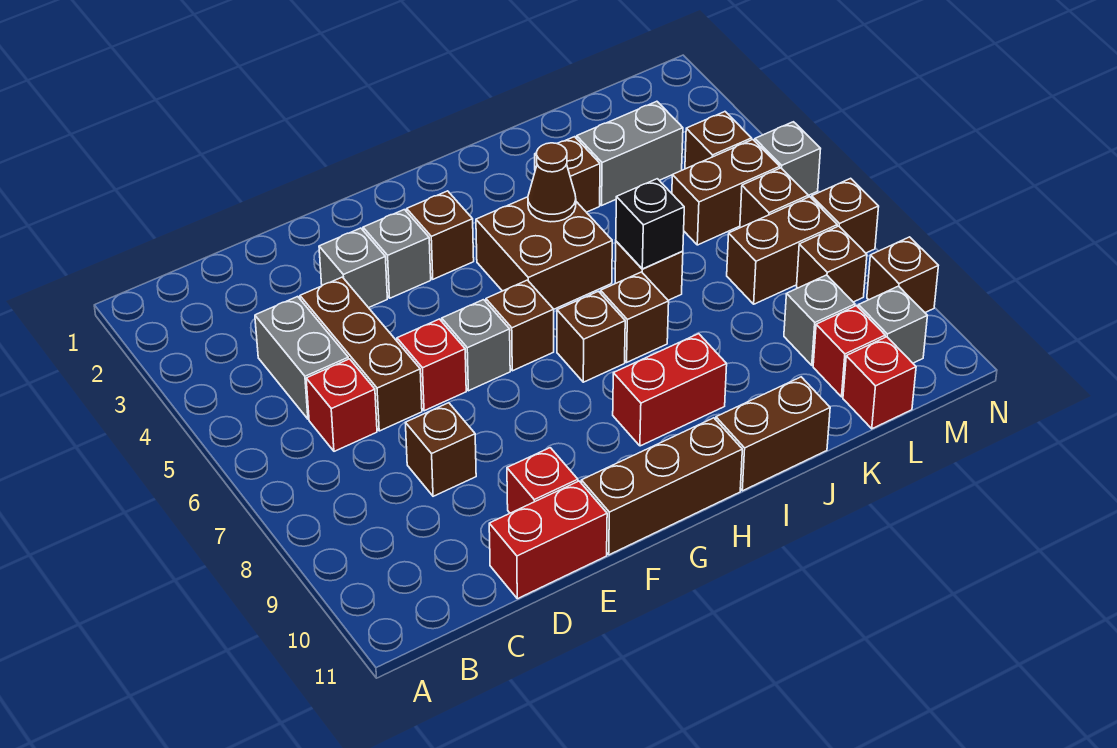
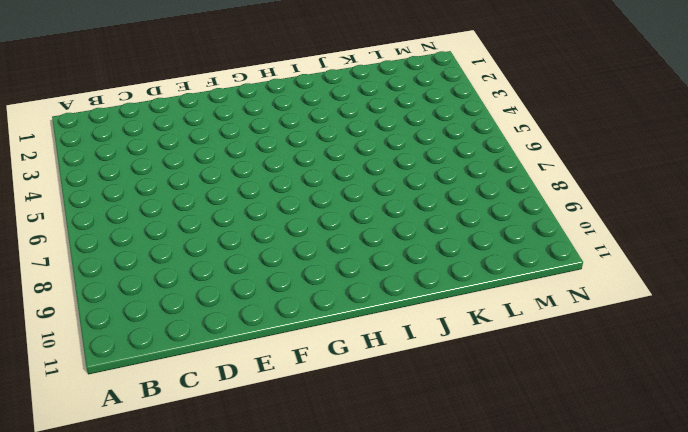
none -> grey brick C4:C5 level 1
none -> red brick C6 level 1
none -> brown brick D4:D6 level 1
none -> brown brick D8 level 1

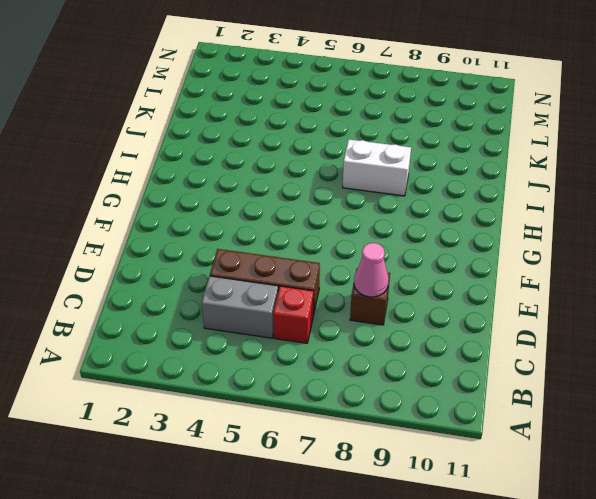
pink cone D8 level 2 -> none
white brick I7:I8 level 1 -> brown brick I7 level 1
none -> red brick D11:E11 level 1
none -> grey brick E3 level 1
none -> red brick E6 level 1
none -> red brick E10 level 1

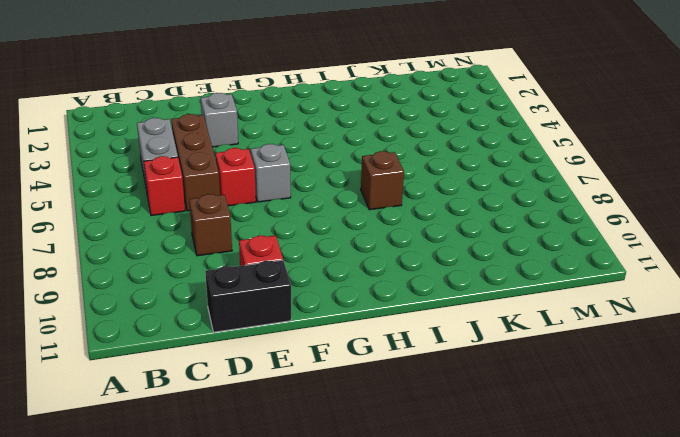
black brick D11:E11 level 1 -> red brick D11:E11 level 1
none -> grey brick F3 level 1
none -> brown brick F11:H11 level 1
none -> brown brick G3 level 1
none -> brown brick G6 level 1

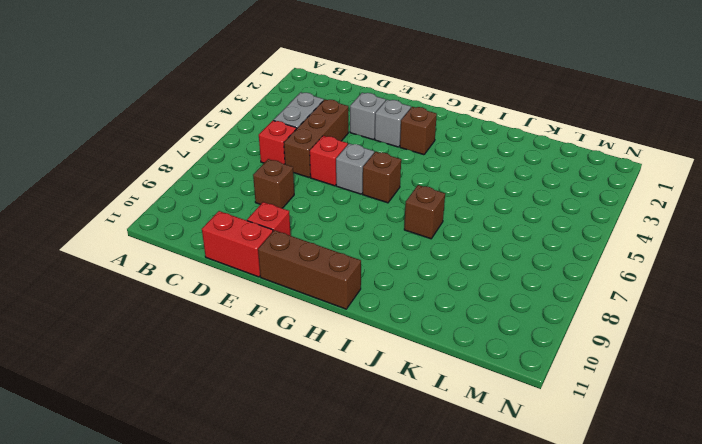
none -> brown brick H4:I5 level 1
none -> brown brick H7 level 1
none -> red brick H9:I9 level 1
none -> brown brick I11:J11 level 1

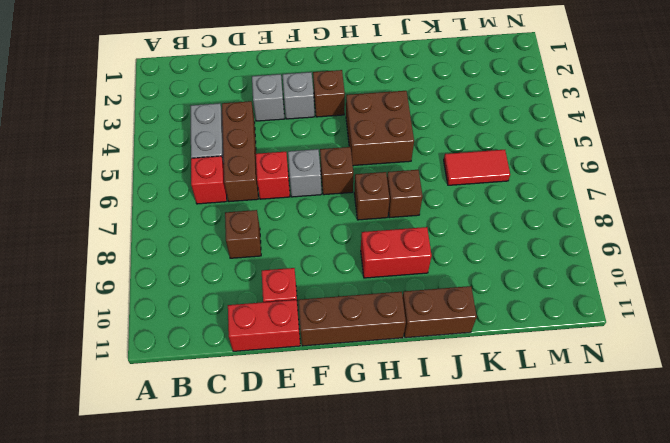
red tile K6:L6 level 1 -> none
none -> brown brick J3 level 1
none -> brown brick J6 level 1
none -> grey brick K3:L3 level 1
none -> brown brick L5:M5 level 1

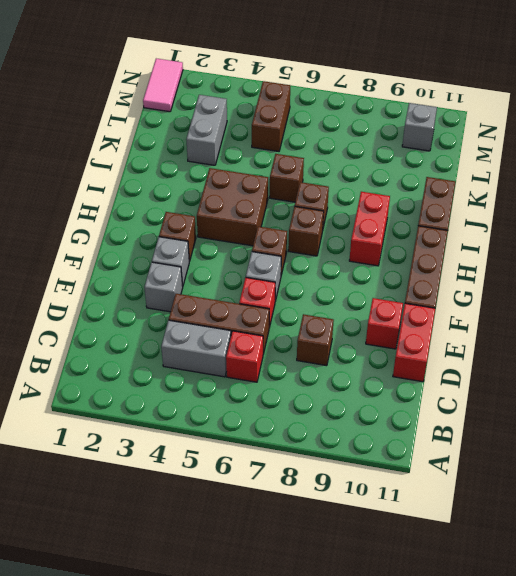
pink tile M1:N1 level 1 -> none
none -> brown brick J3 level 1
none -> brown brick L7:M7 level 1
none -> grey brick L9 level 1
none -> red brick L10 level 1

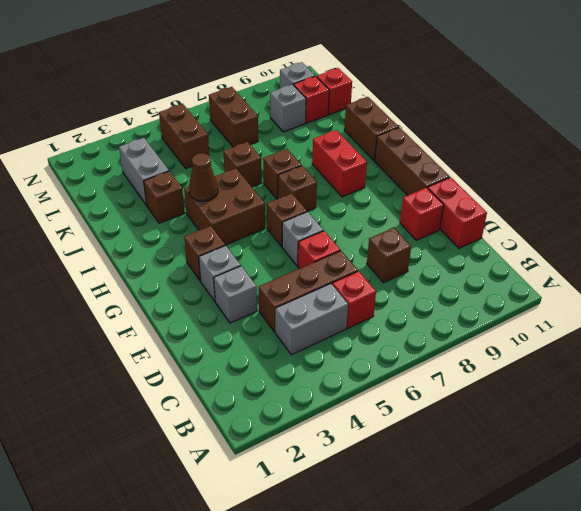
none -> brown brick M4 level 1
none -> brown brick M6 level 1
none -> brown brick M8 level 1
none -> grey brick N5 level 1

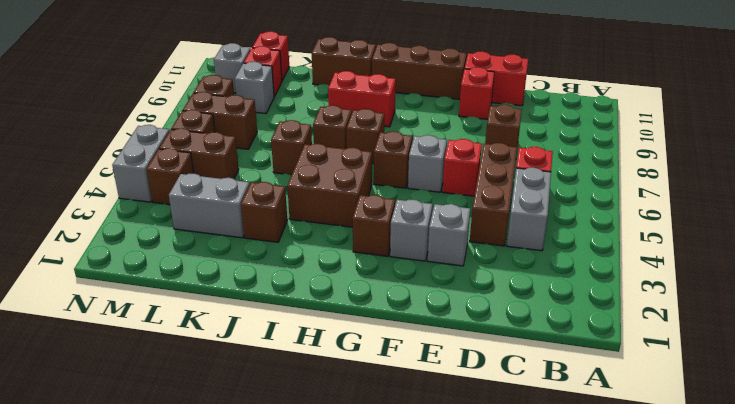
grey brick N4:N5 level 1 -> grey brick N5 level 1
none -> brown brick N7 level 1
none -> brown brick N9 level 1
none -> brown cone I4 level 2
none -> black brick J6 level 2

